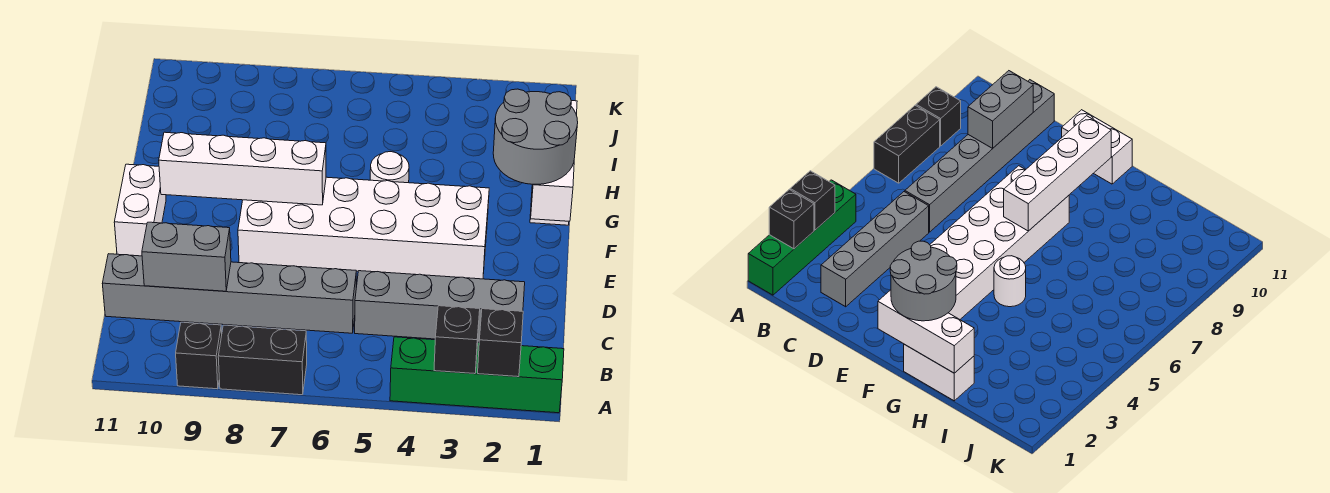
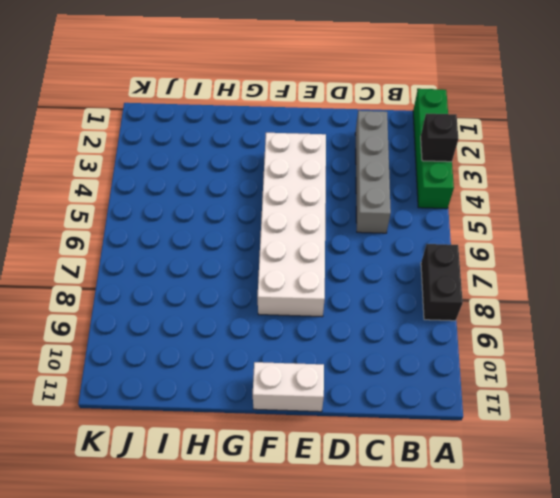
none -> black brick A9 level 1
none -> grey brick C6:C11 level 1
none -> white brick G1:H1 level 1

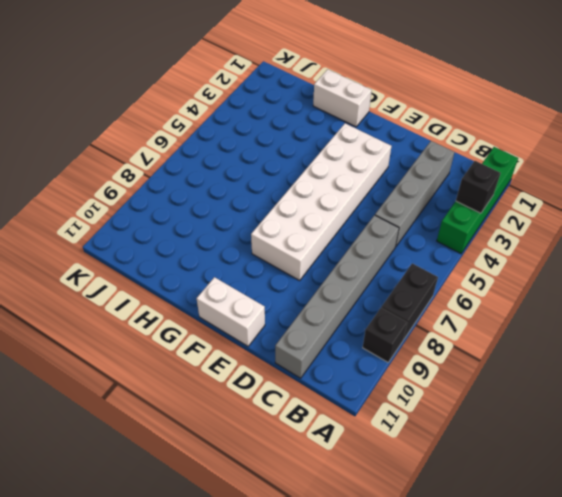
none -> white round brick G5 level 1
none -> black brick A2 level 2
none -> grey brick C9:C10 level 2

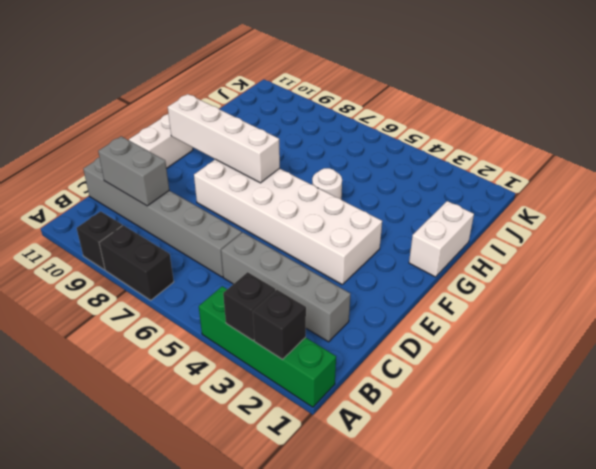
none -> white brick F1:H1 level 2
none -> grey round brick F1:G2 level 3

